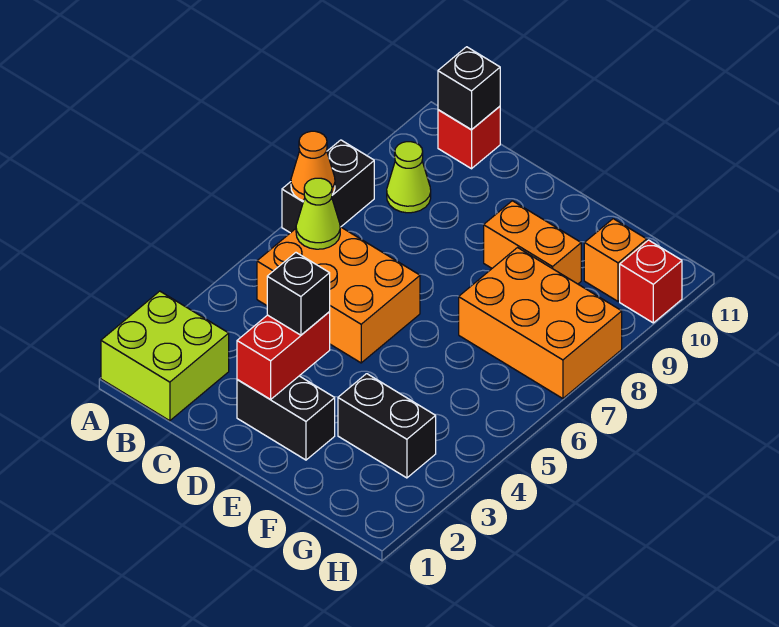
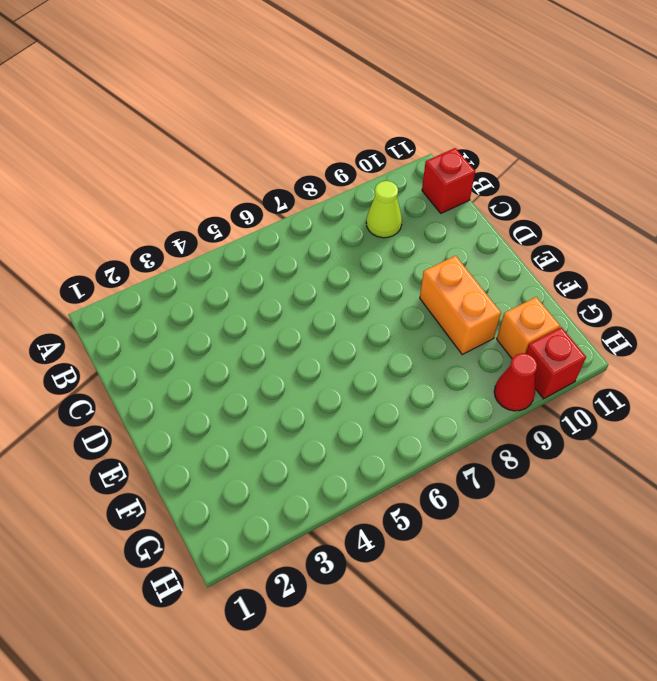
red cone H9 level 1 -> none
none -> lime brick A1:B2 level 1
none -> black brick A7:A8 level 1
none -> orange brick B5:D6 level 1

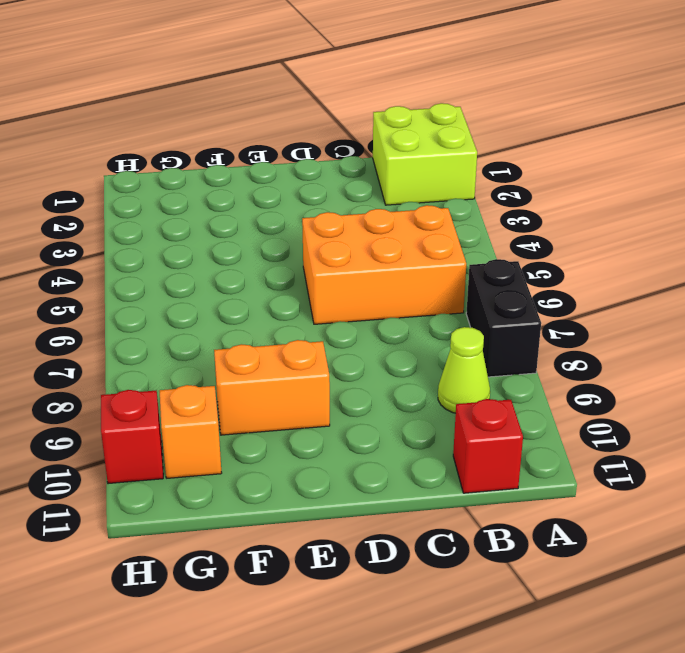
none -> black brick D2:E2 level 1
none -> black brick F3:G3 level 1
none -> orange brick F7:H8 level 1

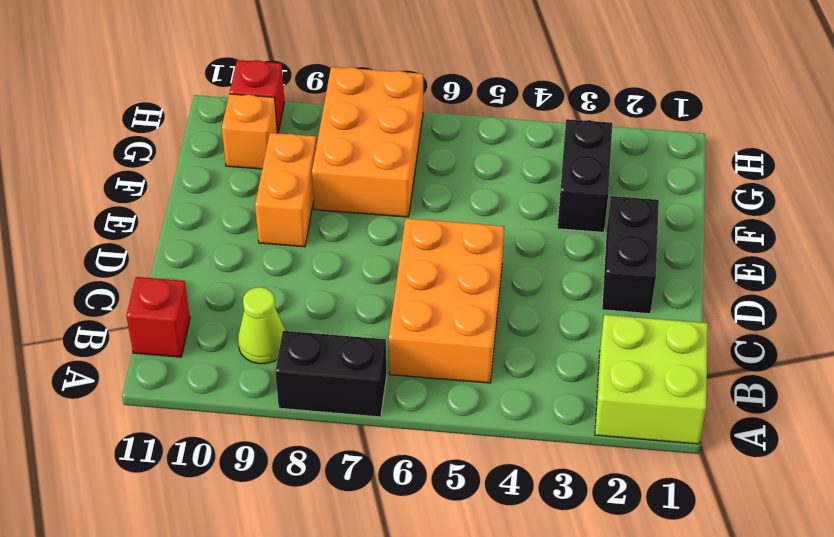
none -> orange cone A7 level 2
none -> lime cone B6 level 2
none -> black brick B11 level 2

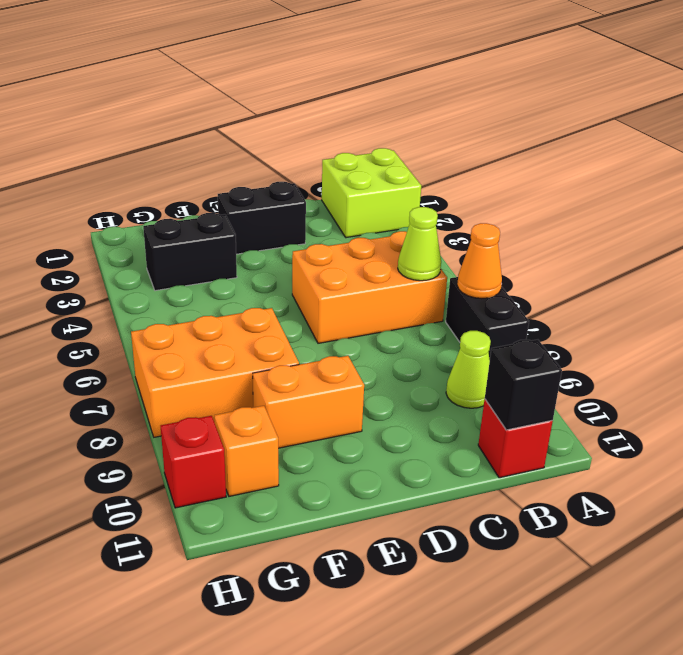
none -> red brick D2:D3 level 2
none -> black brick D3 level 3

